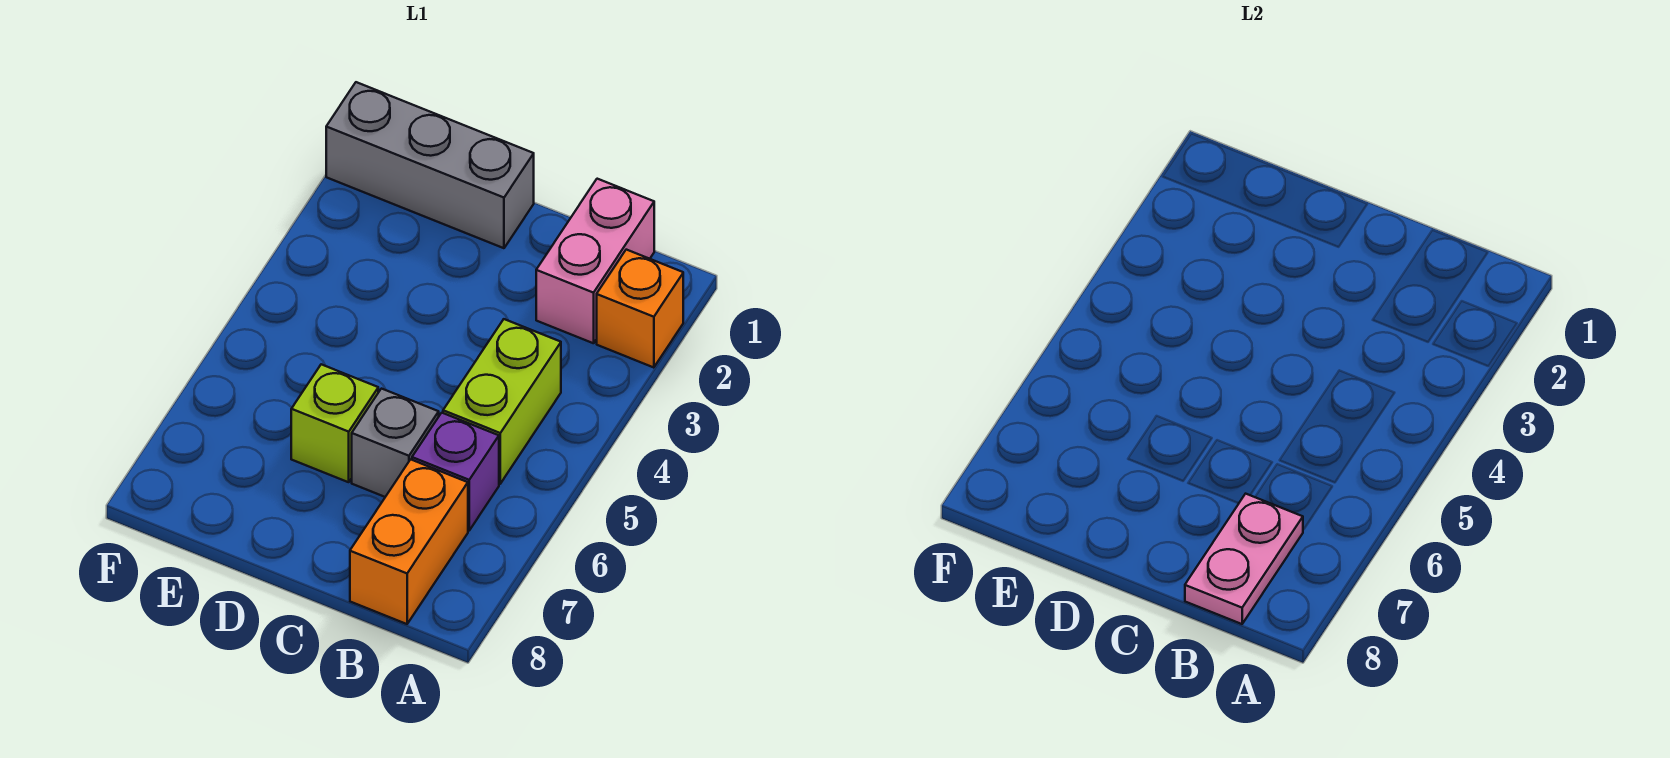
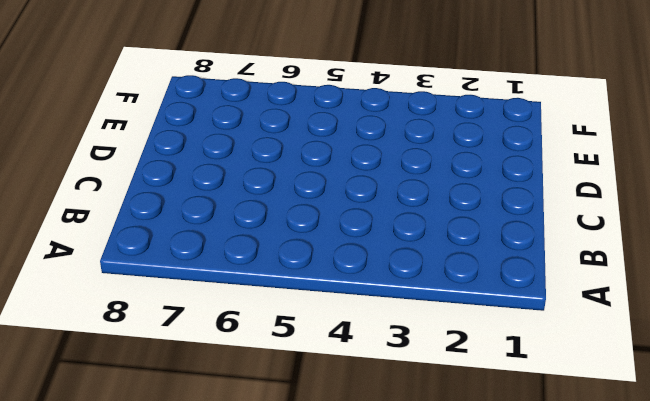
none -> orange brick A2 level 1
none -> pink brick B1:B2 level 1

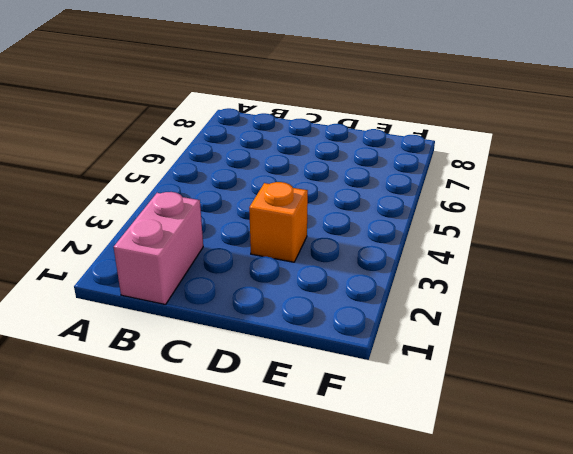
orange brick D3 level 1 -> orange brick A2 level 1
none -> lime brick B4:B5 level 1
none -> purple brick B6 level 1

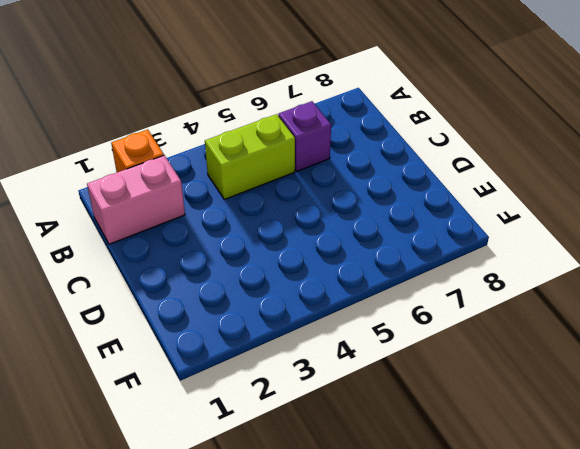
none -> orange brick B7:B8 level 1
none -> grey brick C6 level 1

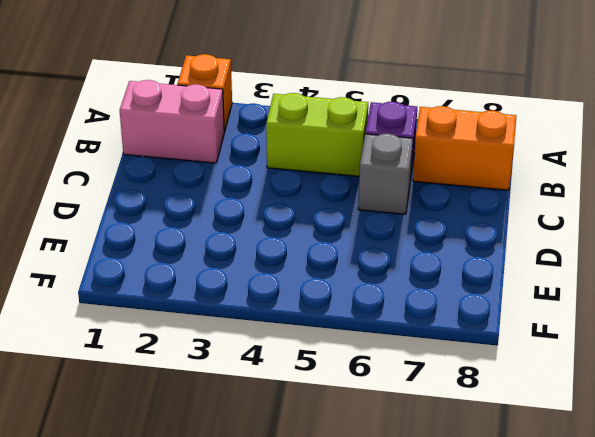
none -> grey brick D1:F1 level 1
none -> lime brick D6 level 1

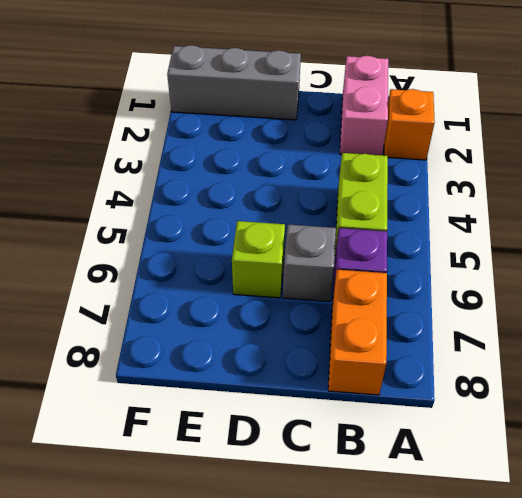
none -> pink plate B7:B8 level 2

